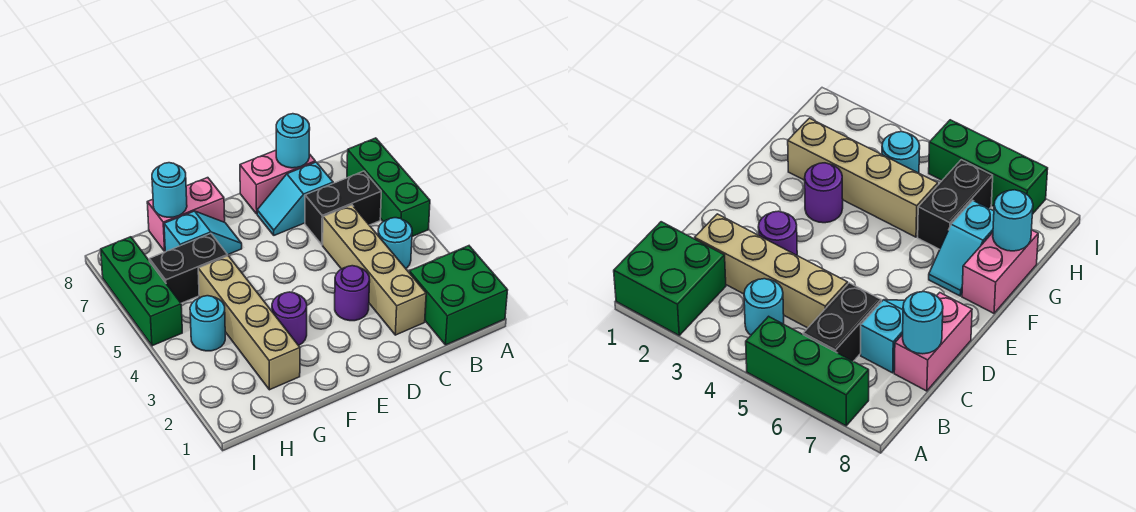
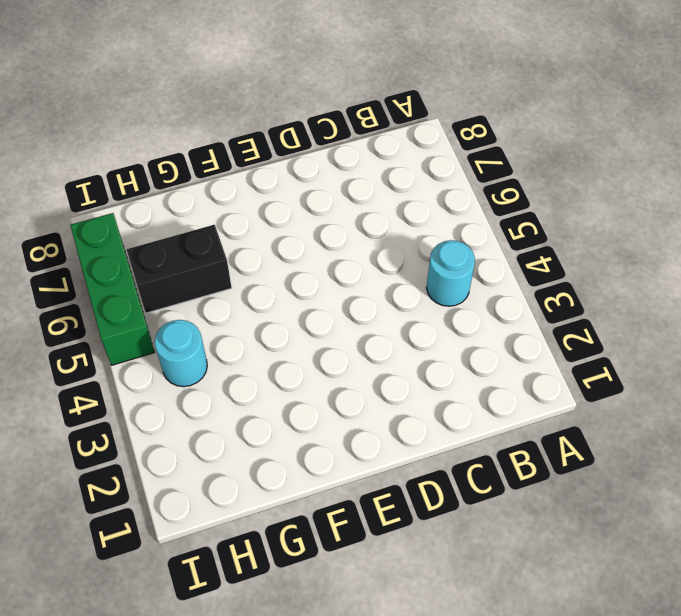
none -> green brick A1:B2 level 1
none -> green brick A5:A7 level 1
none -> black brick B6:C6 level 1

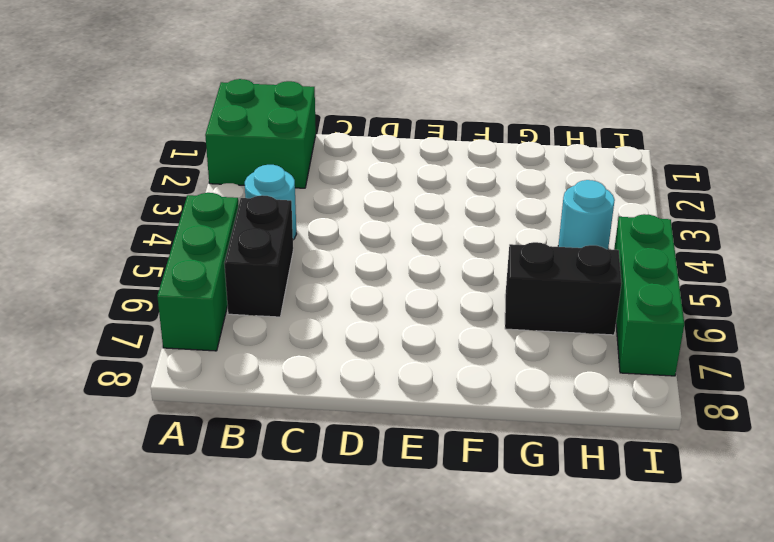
black brick B5:B6 level 1 -> black brick B6:C6 level 1
none -> tan brick C2:C5 level 1
none -> cyan slope C7:D7 level 1 top C
none -> pink brick C8:D8 level 1

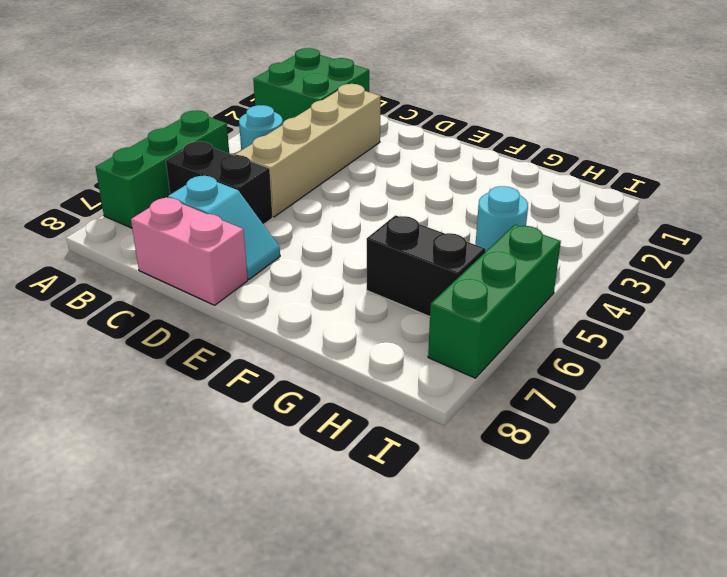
none -> purple round brick D3 level 1
none -> purple round brick F3 level 1
none -> cyan slope F7:G7 level 1 top G

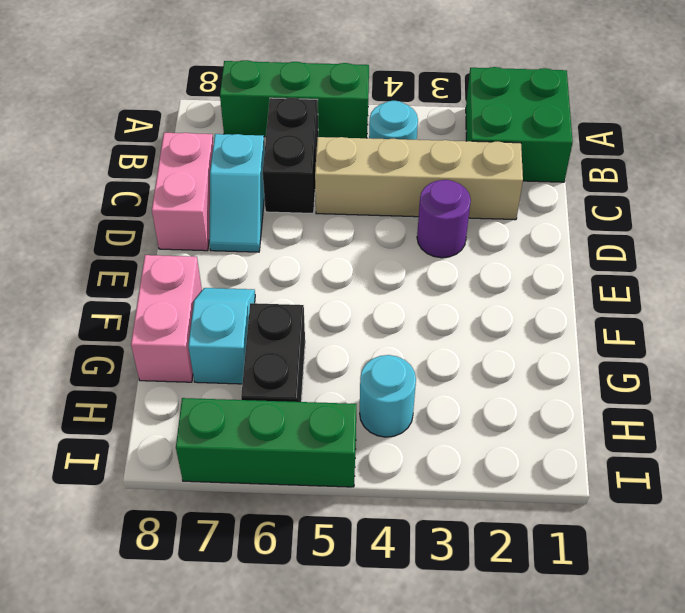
none -> purple round brick F3 level 1
none -> tan brick G2:G5 level 1
none -> cyan round brick C8 level 2

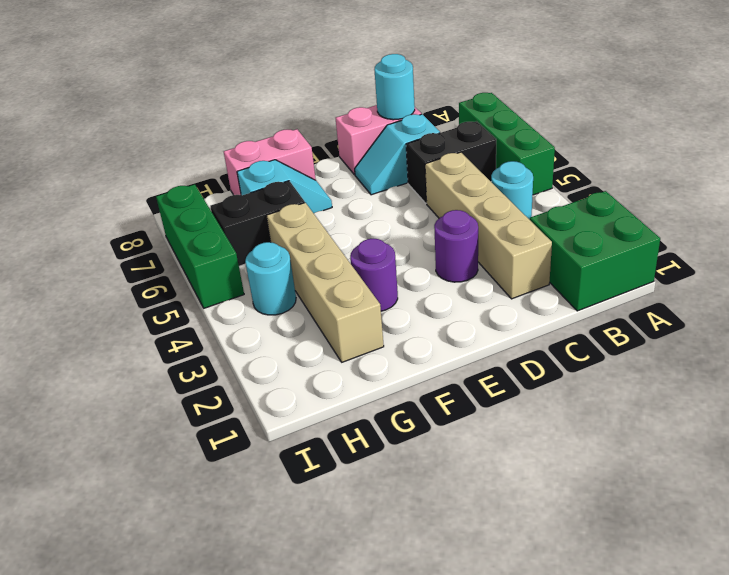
none -> cyan round brick G8 level 2

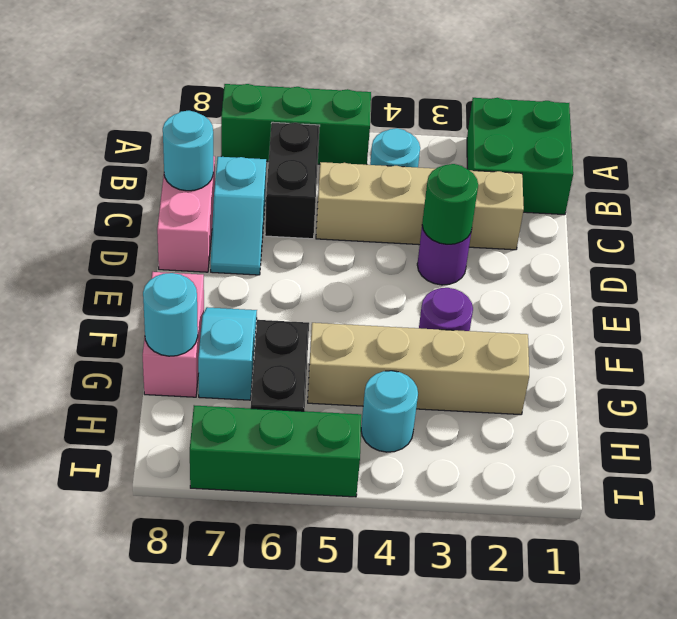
green round brick D3 level 2 -> none

